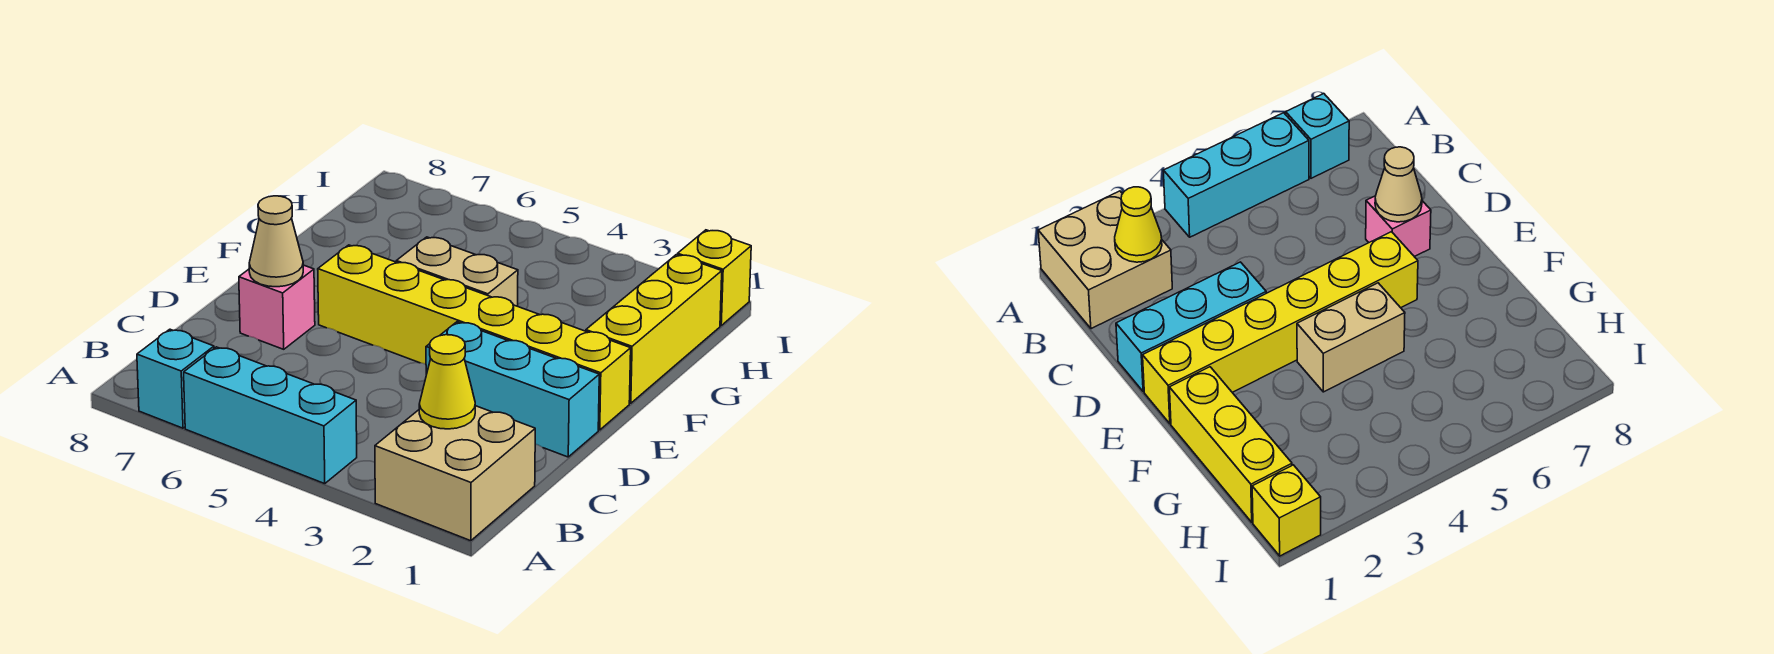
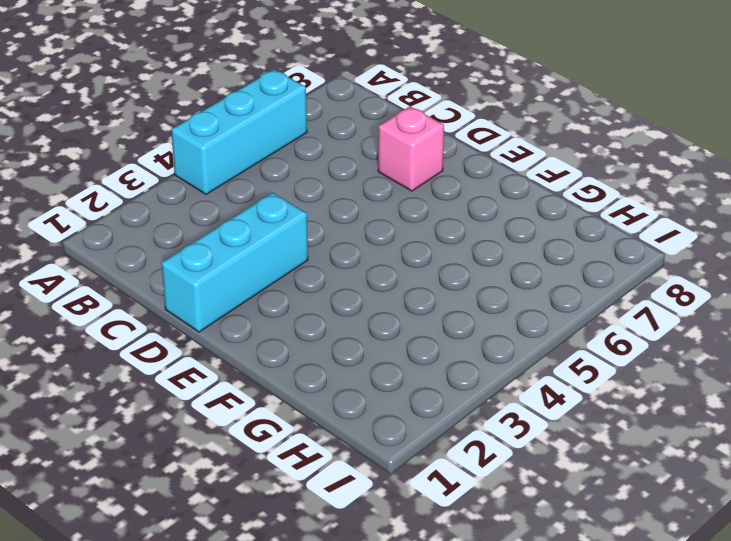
none -> tan brick A1:B2 level 1
none -> cyan brick A7 level 1

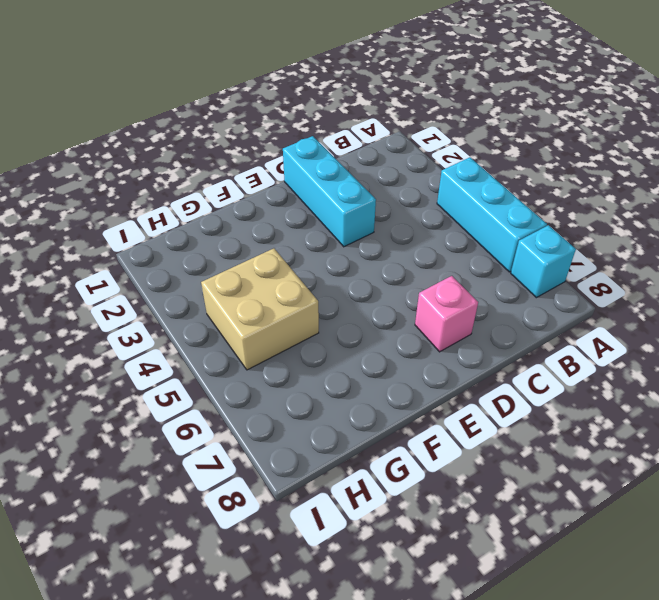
tan brick G4:H5 level 1 -> tan brick A1:B2 level 1
none -> yellow brick E1:E6 level 1
none -> yellow brick F1:H1 level 1

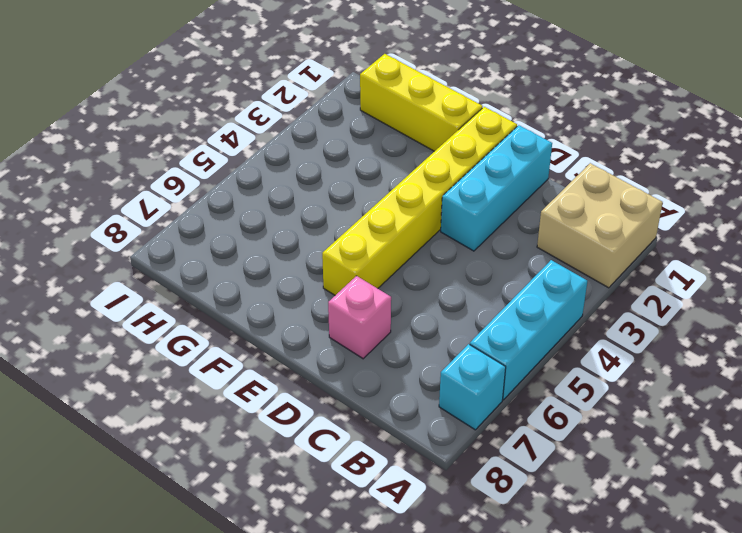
none -> tan brick F4:F5 level 1
none -> yellow brick I1 level 1

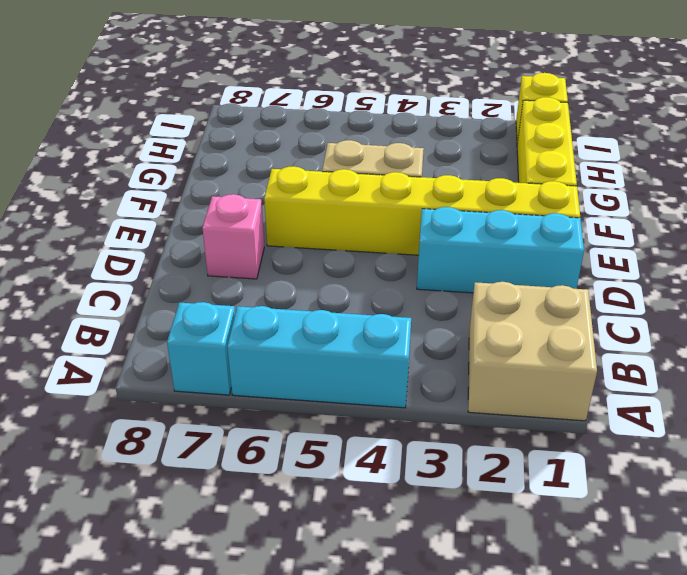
none -> yellow cone B2 level 2
none -> tan cone D7 level 2

